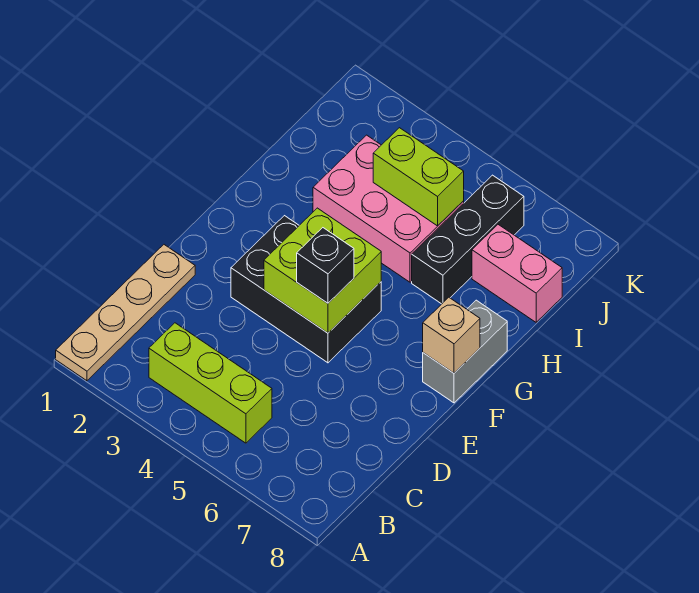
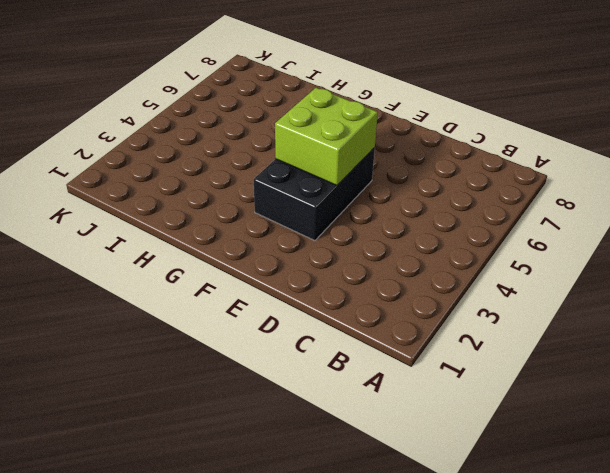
none -> tan plate A1:D1 level 1
none -> lime brick B3:B5 level 1

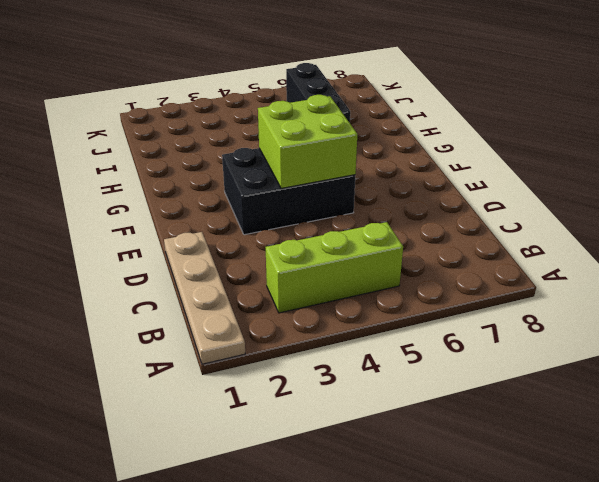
none -> grey brick F8:G8 level 1
none -> pink brick H3:I5 level 1

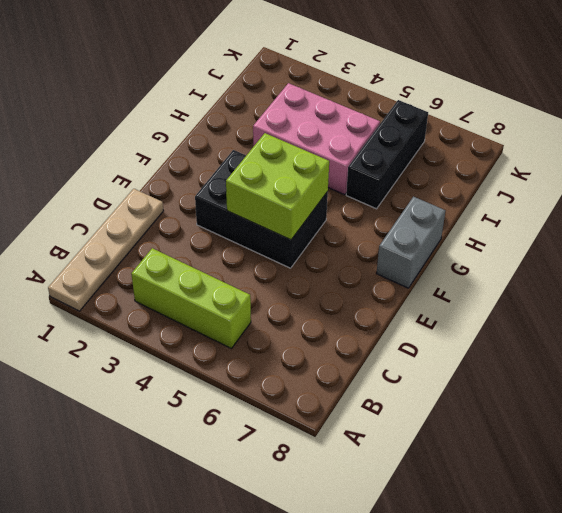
none -> pink brick I7:I8 level 1
none -> tan brick F8 level 2

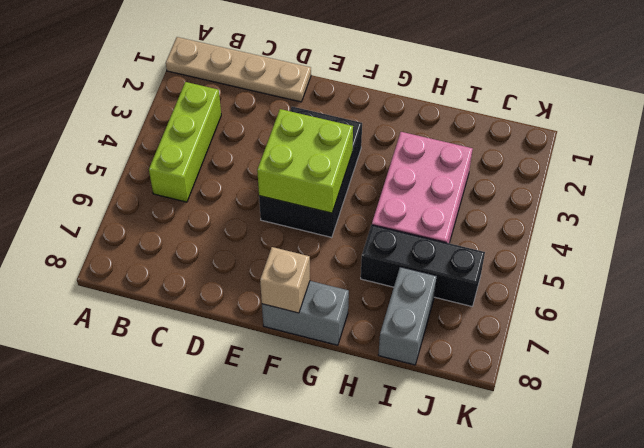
grey brick I7:I8 level 1 -> pink brick I7:I8 level 1
none -> lime brick I4:I5 level 2
none -> black brick E5 level 3

